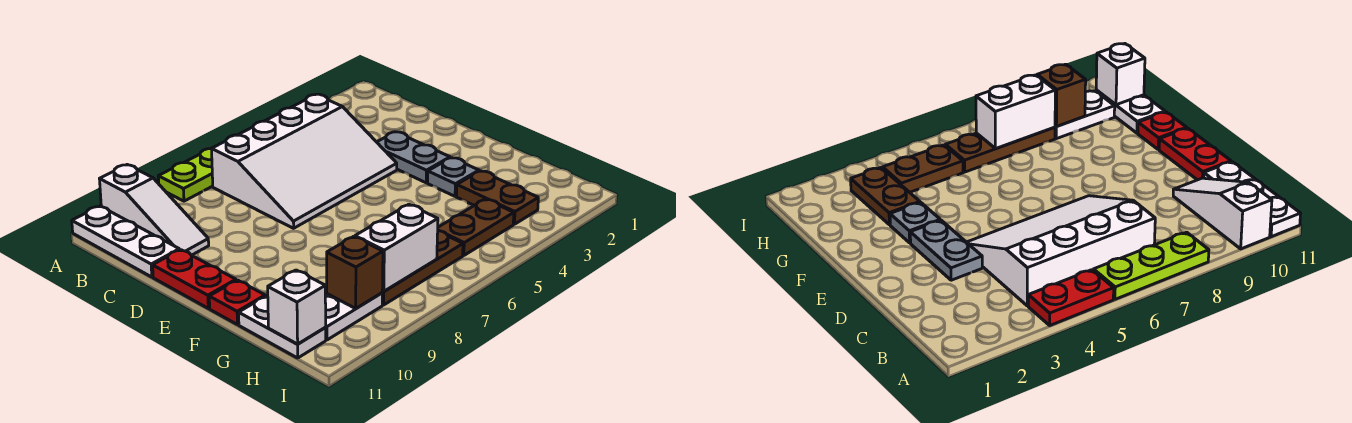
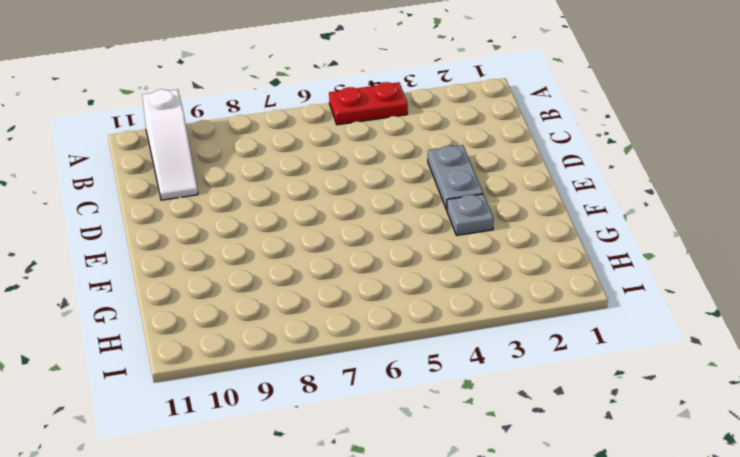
none -> lime plate A6:A8 level 1
none -> white plate A11:C11 level 1
none -> white slope B4:D7 level 1 top B

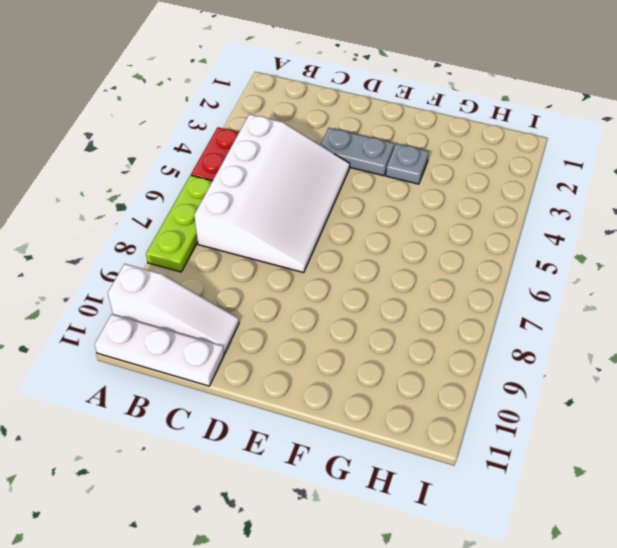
none -> red plate D11:E11 level 1
none -> red plate F11 level 1
none -> brown plate G3:H3 level 1

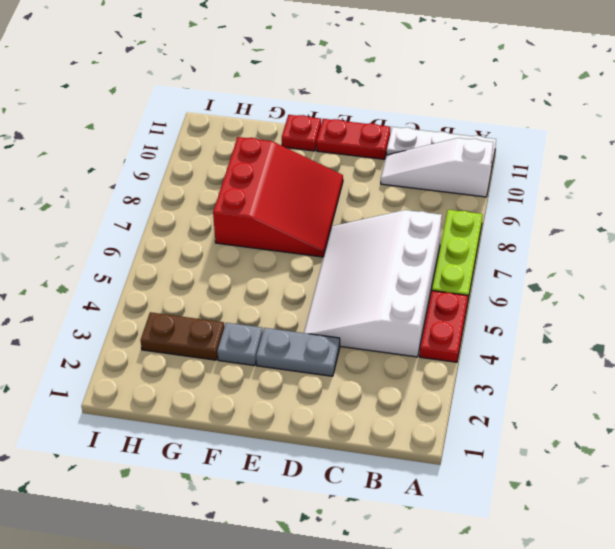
red slope E7:G9 level 1 top G -> none
none -> white plate G11:H11 level 1
none -> brown plate H4:H5 level 1
none -> brown plate H6:H8 level 1

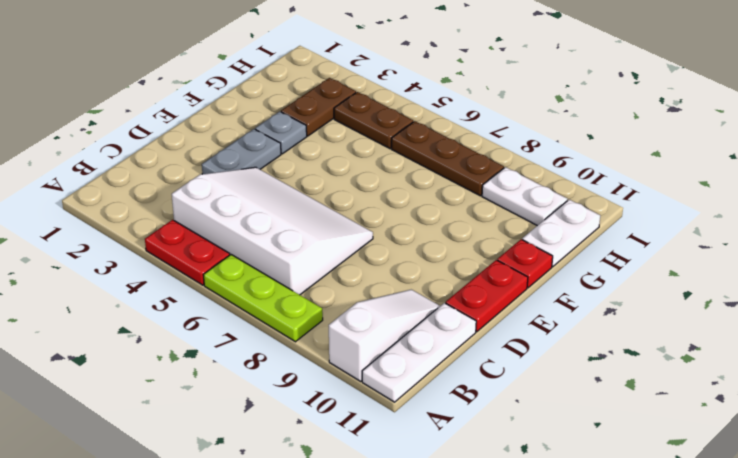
none -> white brick H7:H8 level 2
none -> brown brick H9 level 2
none -> white brick H11 level 2

